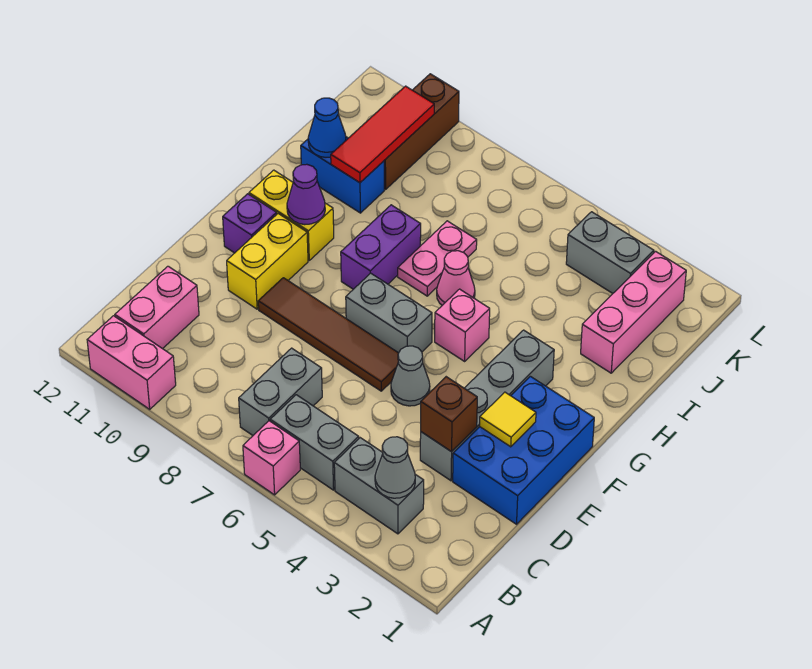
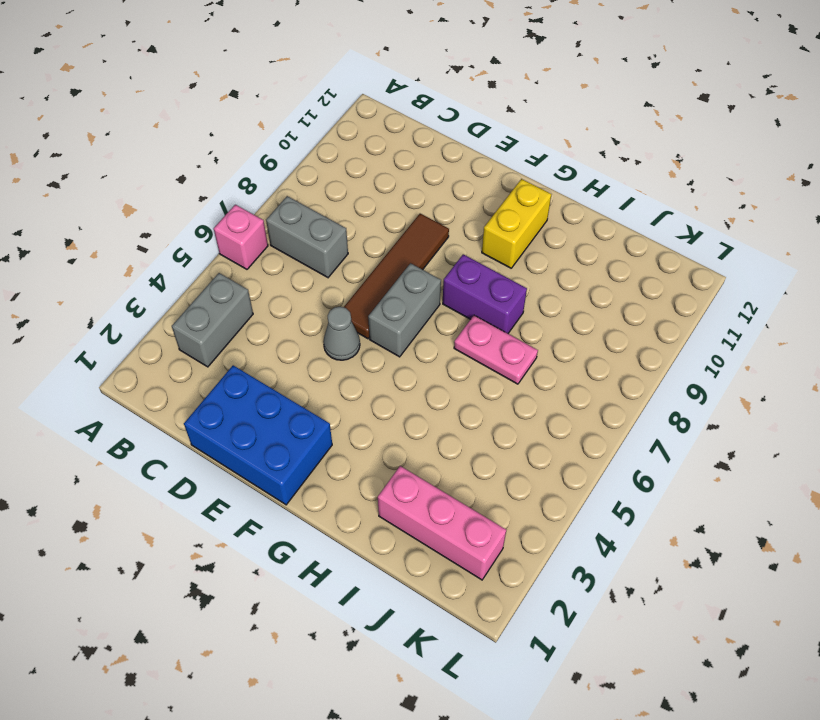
none -> pink brick A10:A11 level 1
none -> grey brick B5:B6 level 1
none -> pink brick B11:C11 level 1

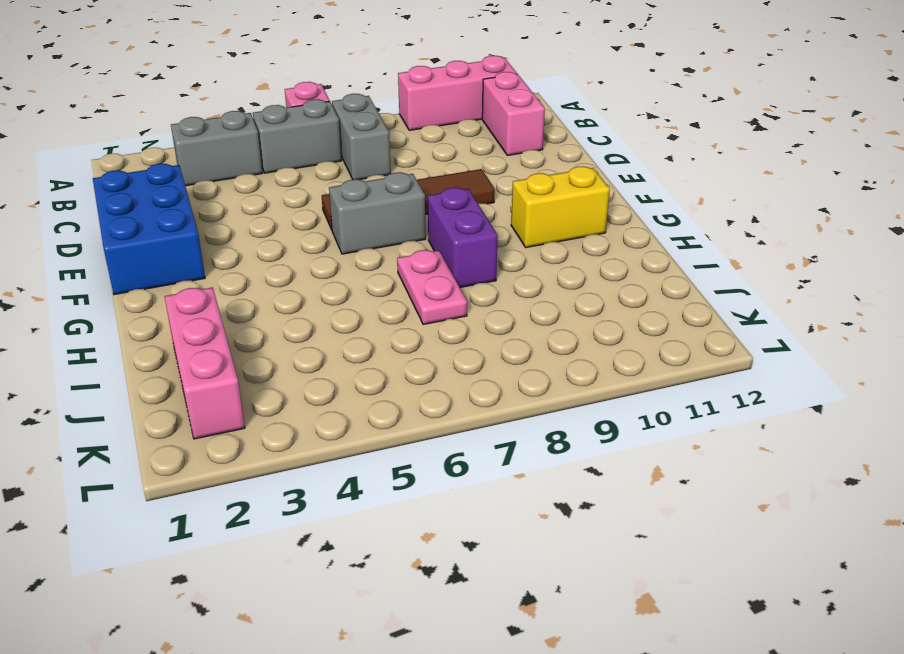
pink brick A9:A11 level 1 -> pink brick A10:A11 level 1
none -> grey brick D3:G3 level 1
none -> grey cone E5 level 1
none -> yellow brick E10:F10 level 1

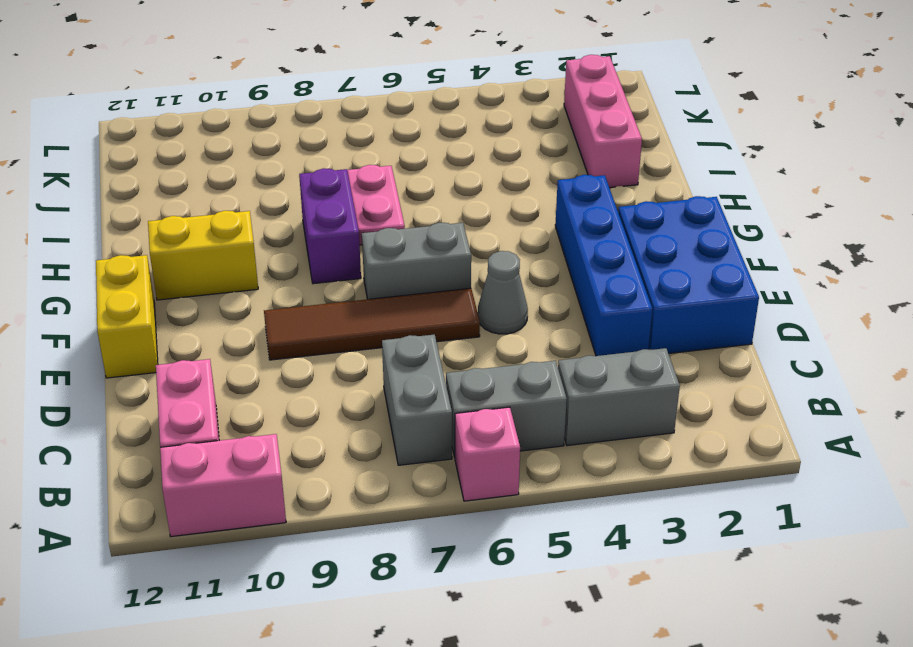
blue brick D3:G3 level 1 -> grey brick D3:G3 level 1
yellow brick E12:F12 level 1 -> yellow brick E10:F10 level 1
none -> purple brick F11 level 1
none -> pink brick G5 level 1
none -> pink cone H6 level 1

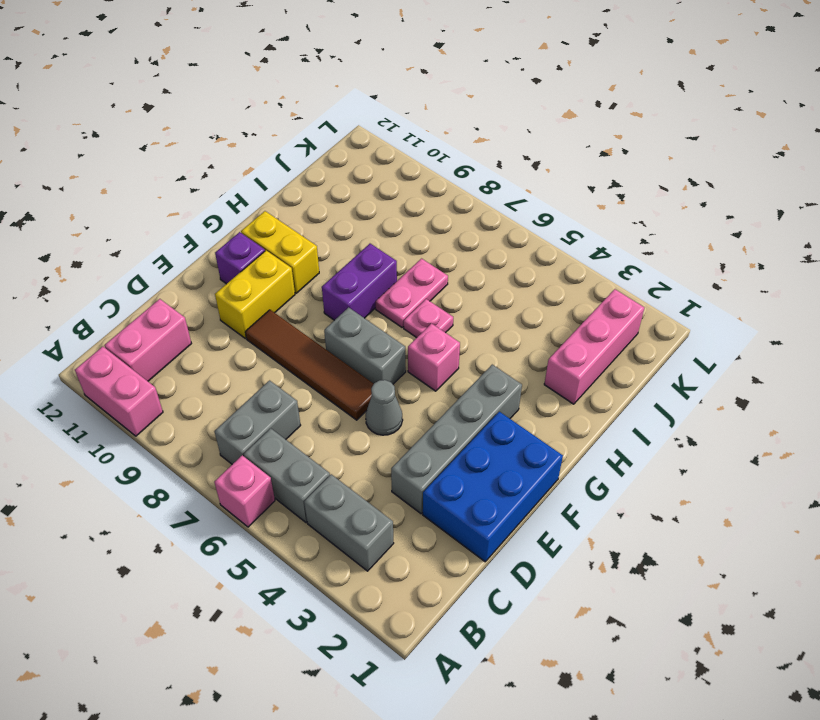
pink plate H6 level 1 -> pink cone H6 level 1
none -> blue brick I10:I11 level 1
none -> brown brick J10:L10 level 1
none -> grey brick K3:K4 level 1

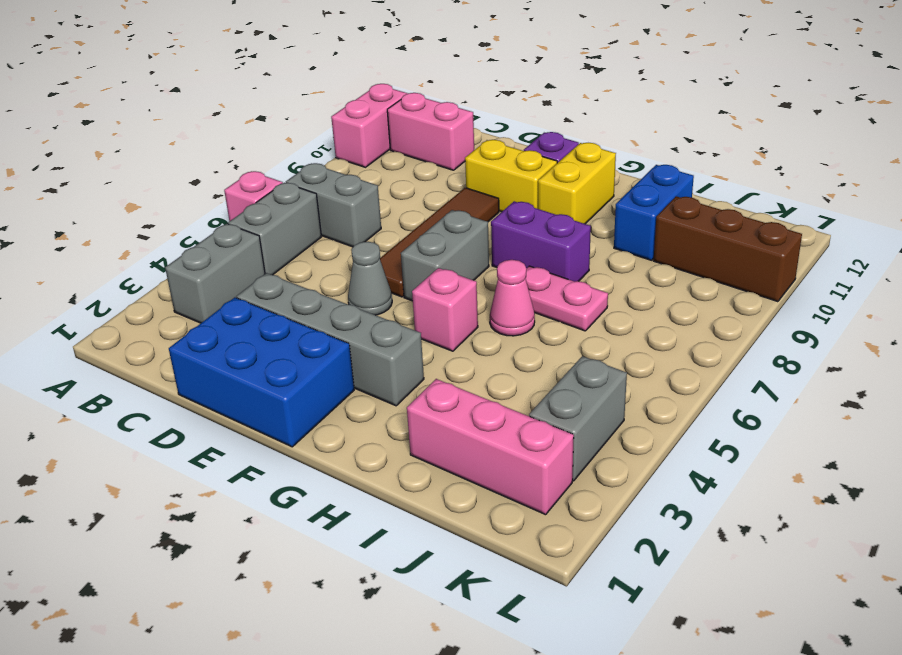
none -> grey cone B3 level 2
none -> brown brick D3 level 2
none -> yellow tile E2 level 2

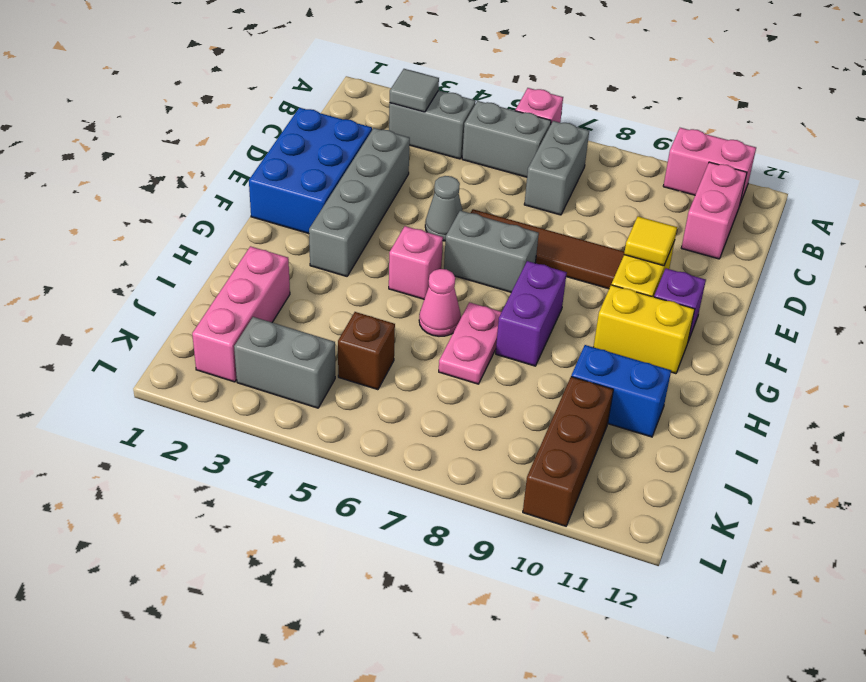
grey tile B3 level 2 -> grey cone B3 level 2
yellow tile E10 level 2 -> yellow tile E2 level 2
brown brick J5 level 1 -> brown brick D3 level 2
none -> purple cone G10 level 2
none -> red tile I10:K10 level 2
none -> blue cone I11 level 2

